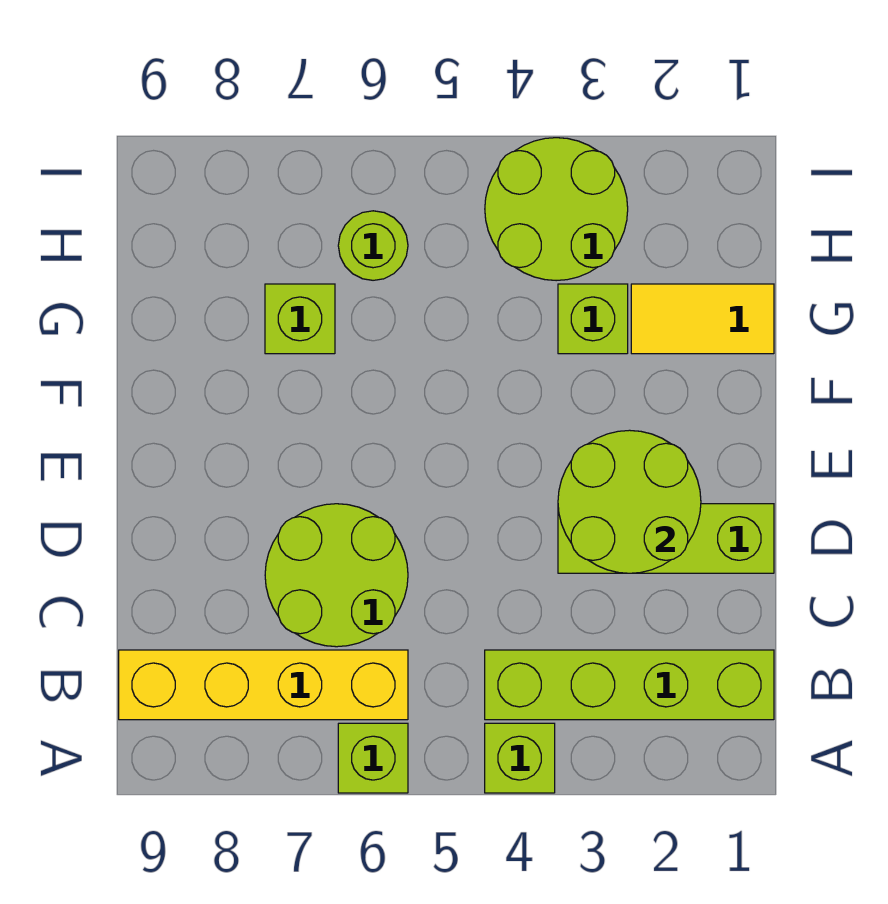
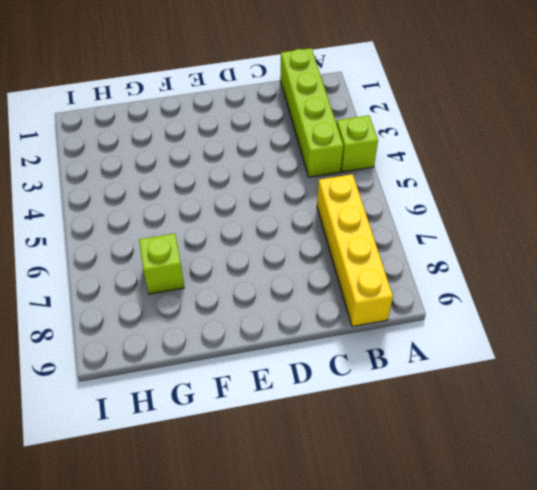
none -> lime brick A6 level 1
none -> lime round brick C6:D7 level 1
none -> lime brick D1:D3 level 1

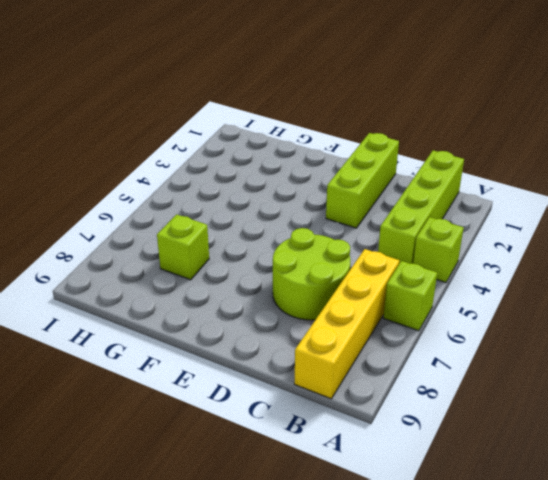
none -> yellow tile G1:G2 level 1
none -> lime brick G3 level 1
none -> lime round brick H3:I4 level 1

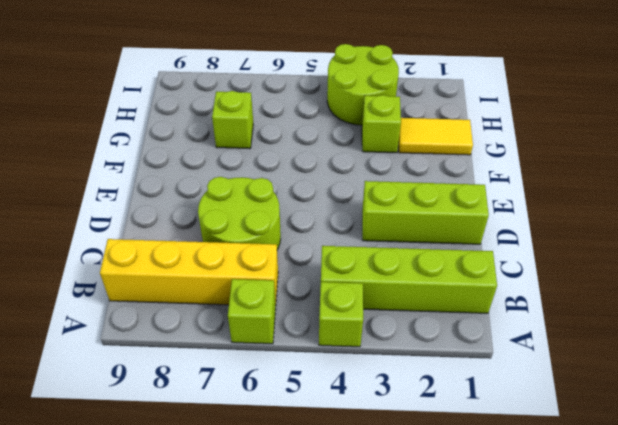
none -> lime round brick H6 level 1
none -> lime round brick D2:E3 level 2

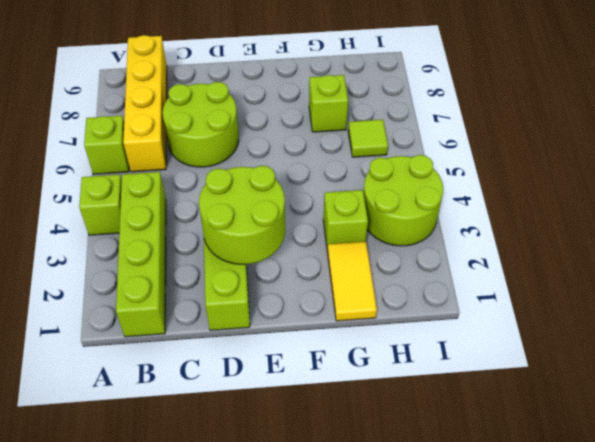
lime tile H6 level 1 -> lime round brick H6 level 1

